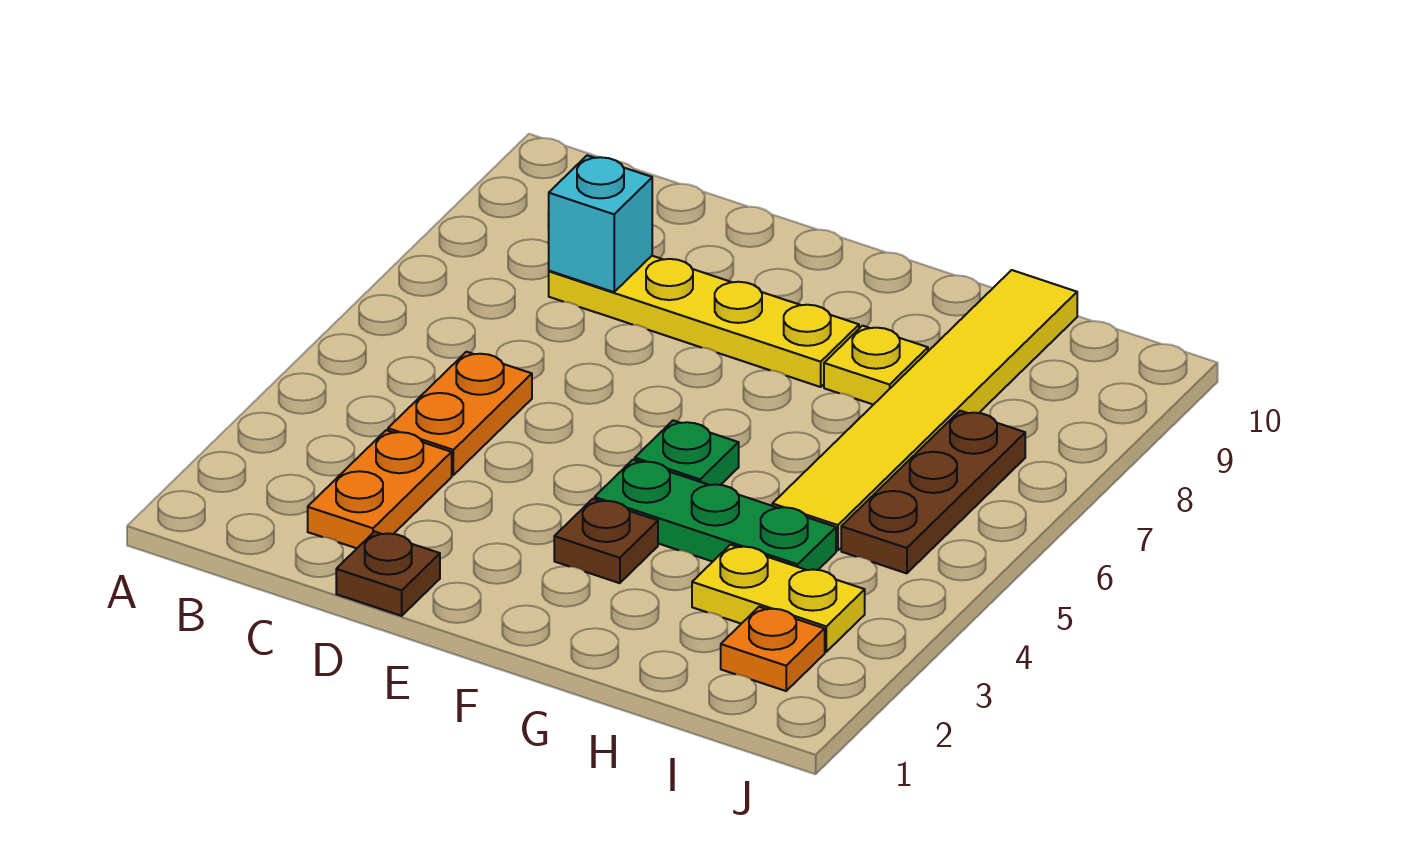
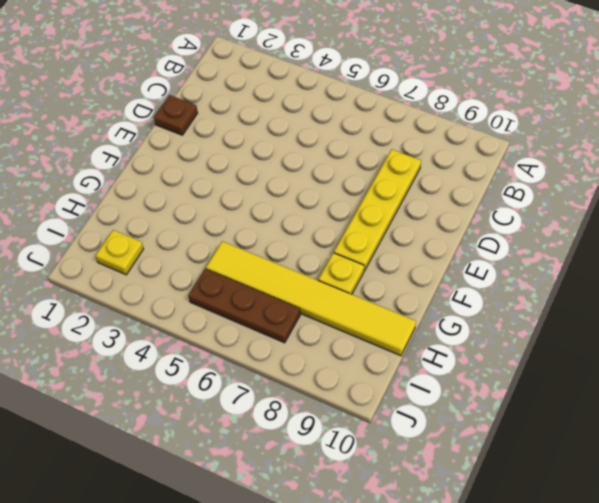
yellow plate I2 level 1 -> orange plate I2 level 1
none -> orange plate C2:C3 level 1
none -> orange plate C4:C5 level 1
none -> brown plate F3 level 1

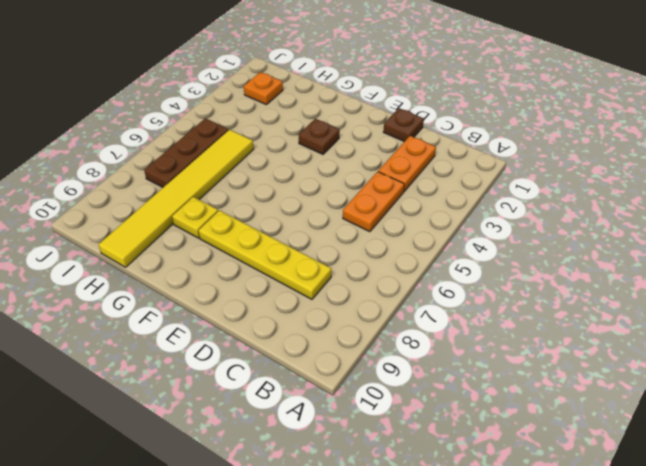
none -> green plate F4:H4 level 1
none -> green plate F5 level 1
none -> yellow plate H3:I3 level 1

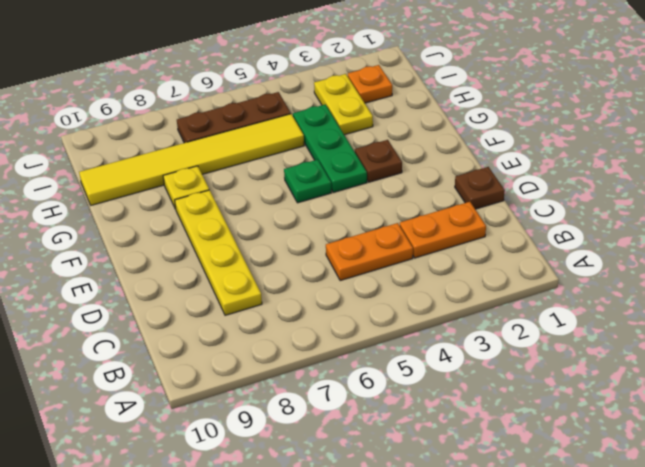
none -> cyan brick C8 level 2

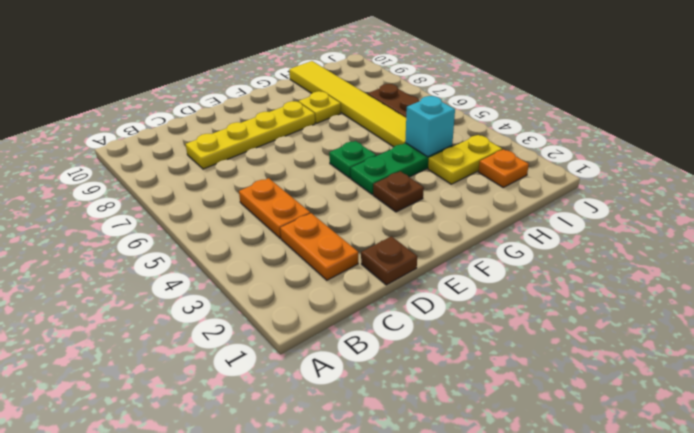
cyan brick H4 level 2 -> cyan brick C8 level 2

